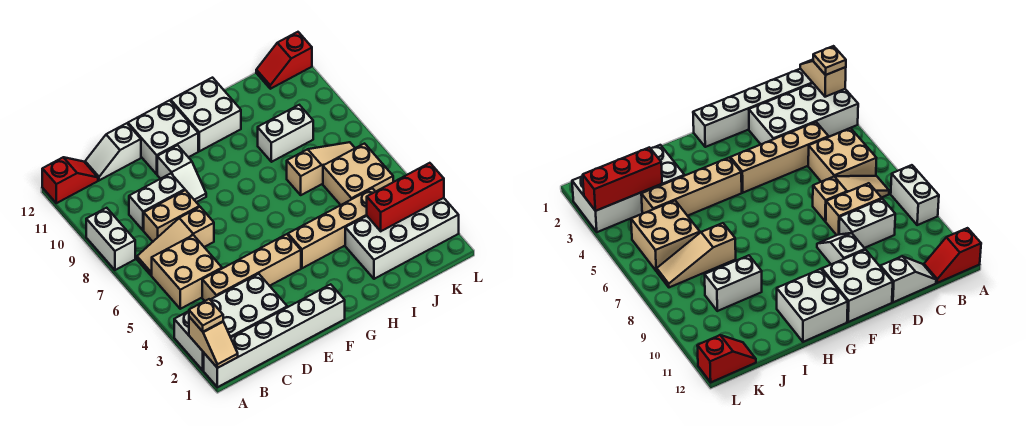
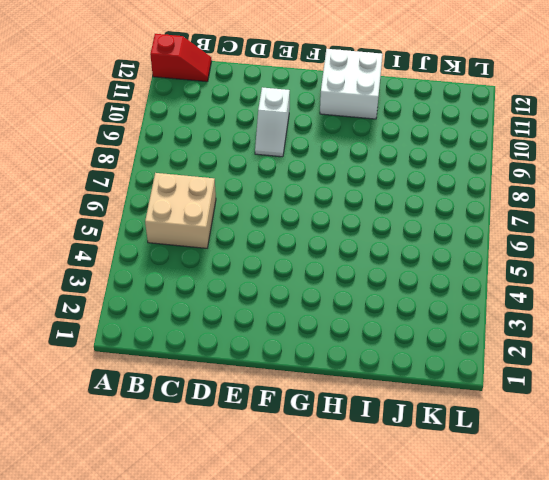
none -> white brick A1:F1 level 1
none -> white brick A2:D3 level 1
none -> white brick A8:A9 level 1

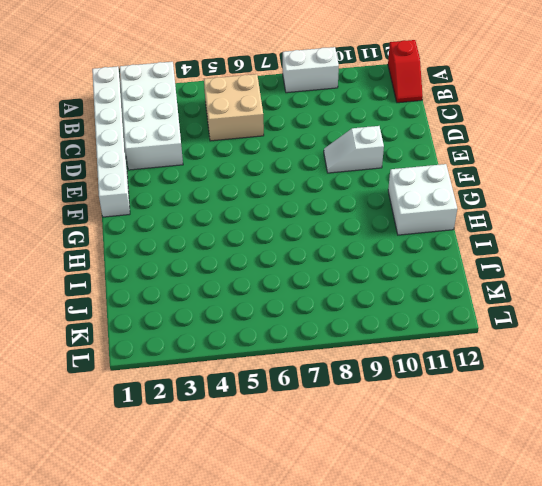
none -> tan slope B7:D7 level 1 top D
none -> tan brick C4:F4 level 1
none -> tan brick C8:D8 level 1

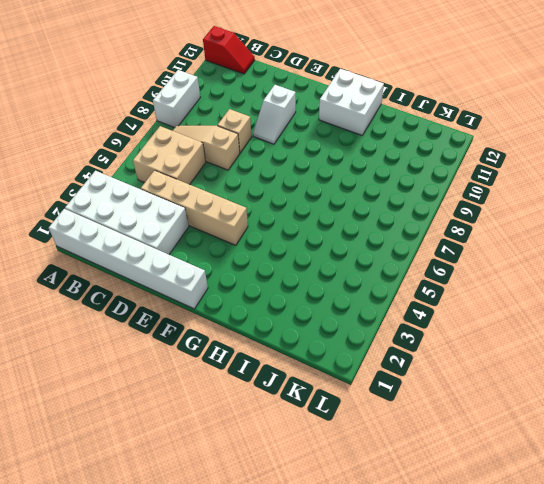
tan brick D8 level 1 -> tan brick C8:D8 level 1
none -> white brick C9:D9 level 1
none -> white slope C12:D12 level 1 top D
none -> white brick E11:F12 level 1

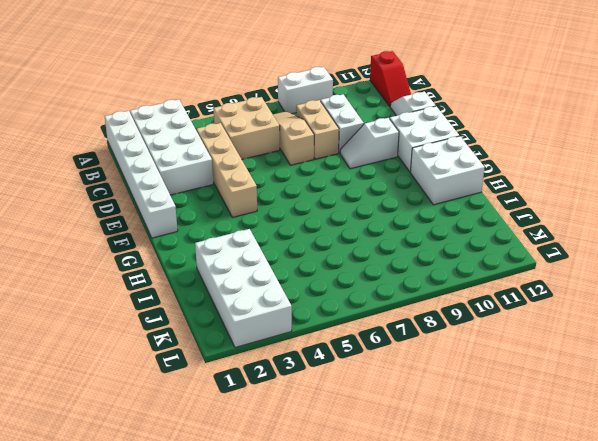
none -> tan brick G4:J4 level 1
none -> tan slope I7:K7 level 1 top I
none -> white brick I9:J9 level 1

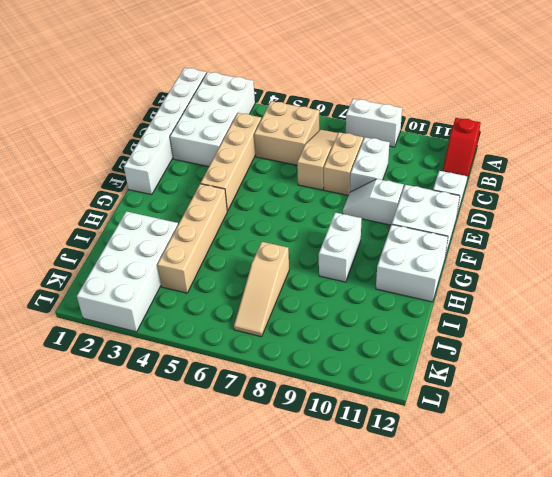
white brick G9:H9 level 1 -> white brick I9:J9 level 1
none -> tan brick J5:K6 level 1
none -> red slope K12:L12 level 1 top L
none -> tan slope A1:A2 level 2 top 2

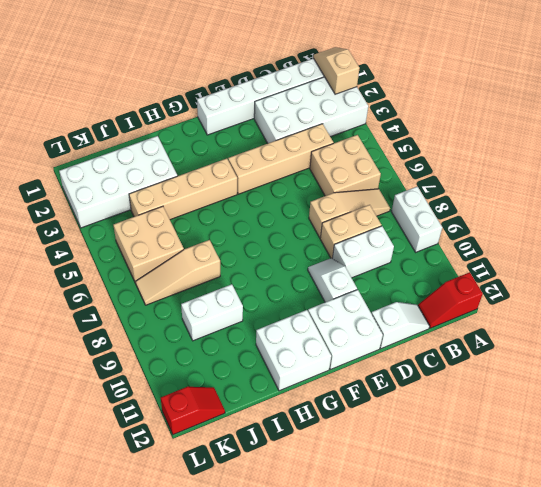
none -> red brick J3:L3 level 2
none -> tan plate A2 level 3

